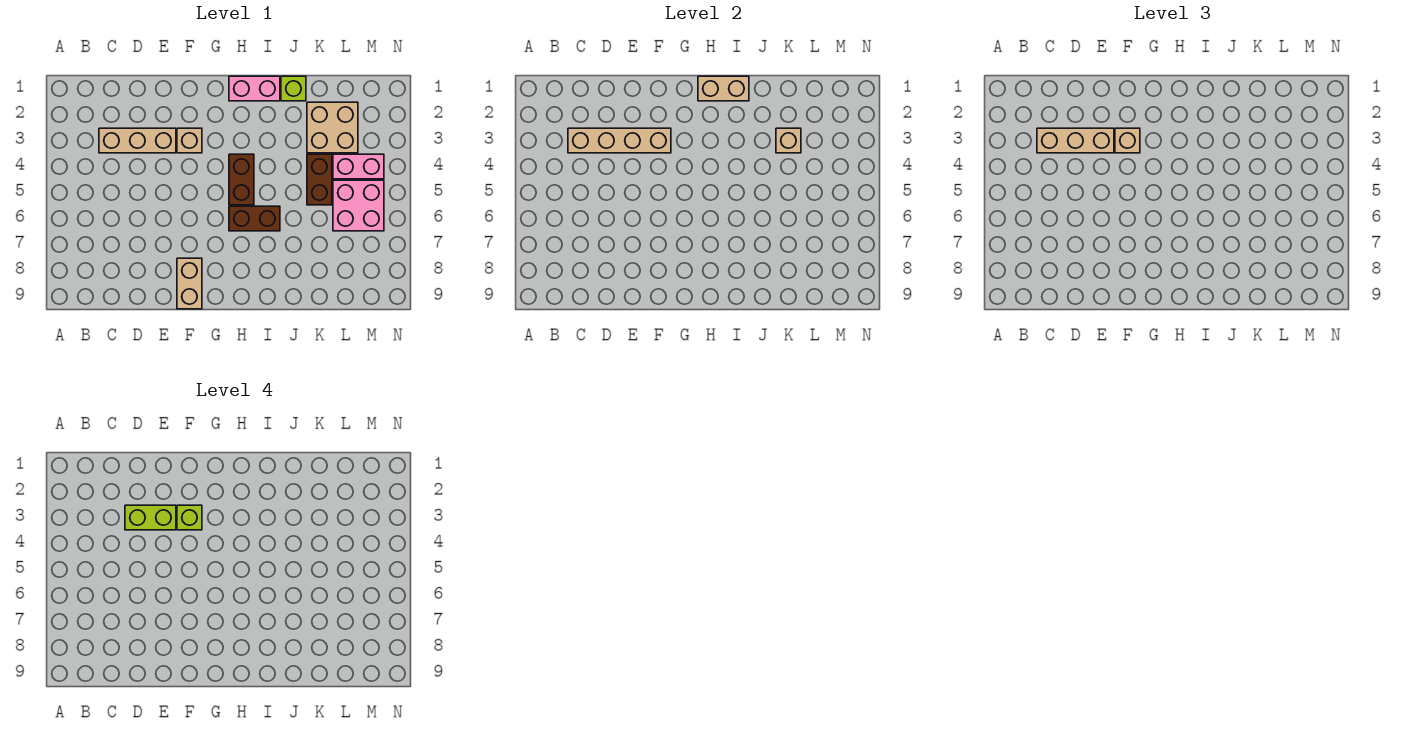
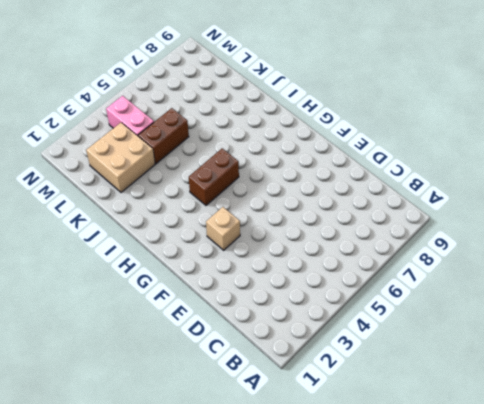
none -> tan brick C3:E3 level 1
none -> tan brick F8:F9 level 1
none -> pink brick H1:I1 level 1

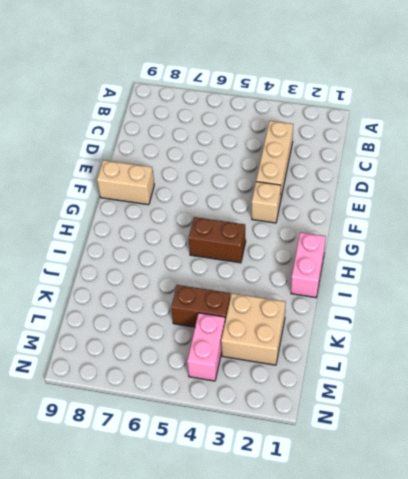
none -> brown brick H6:I6 level 1
none -> lime brick J1 level 1
none -> pink brick L5:M6 level 1

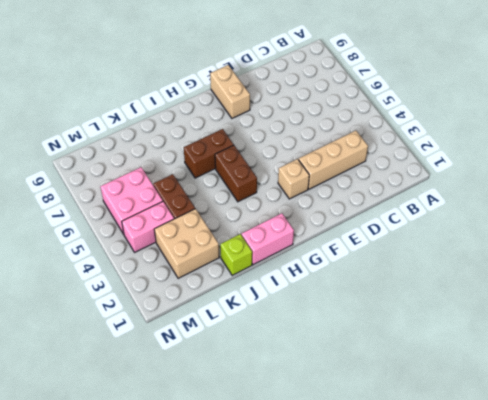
none -> tan brick C3:F3 level 2
none -> tan brick H1:I1 level 2
none -> tan brick K3 level 2

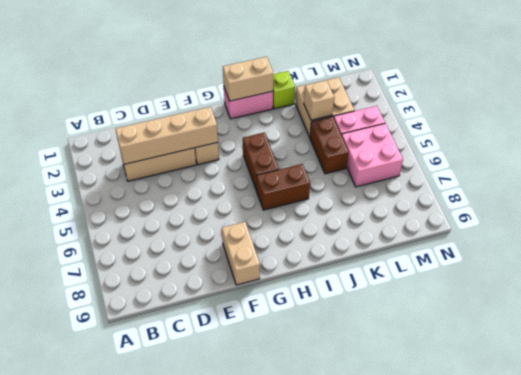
none -> tan brick C3:E3 level 3
none -> tan brick F3 level 3
none -> lime brick D3:E3 level 4

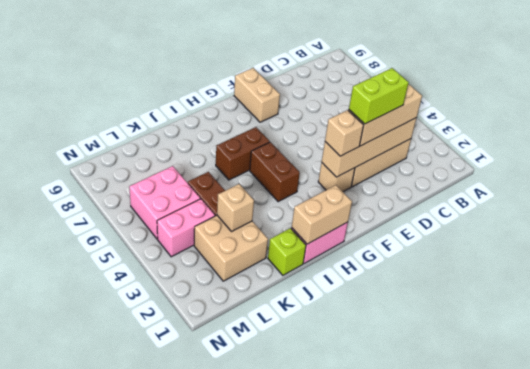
none -> lime brick F3 level 4

